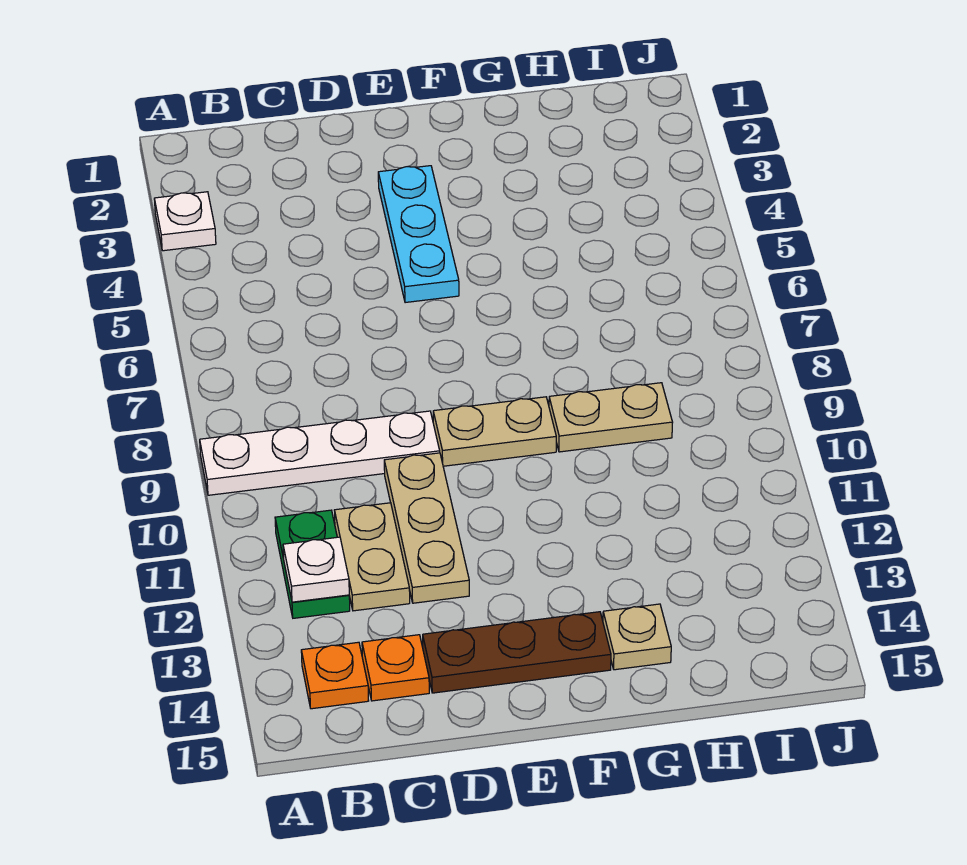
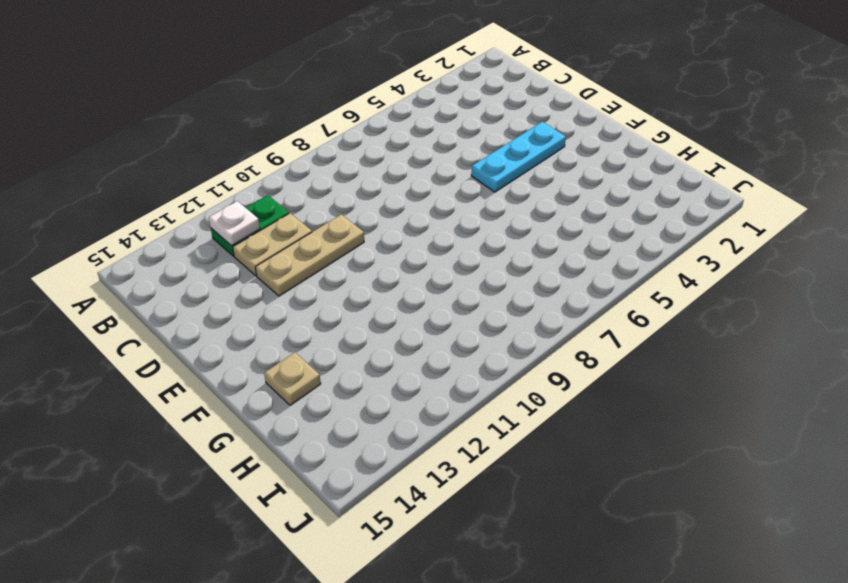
none -> white plate A3 level 1
none -> white plate A9:D9 level 1
none -> orange plate B14 level 1

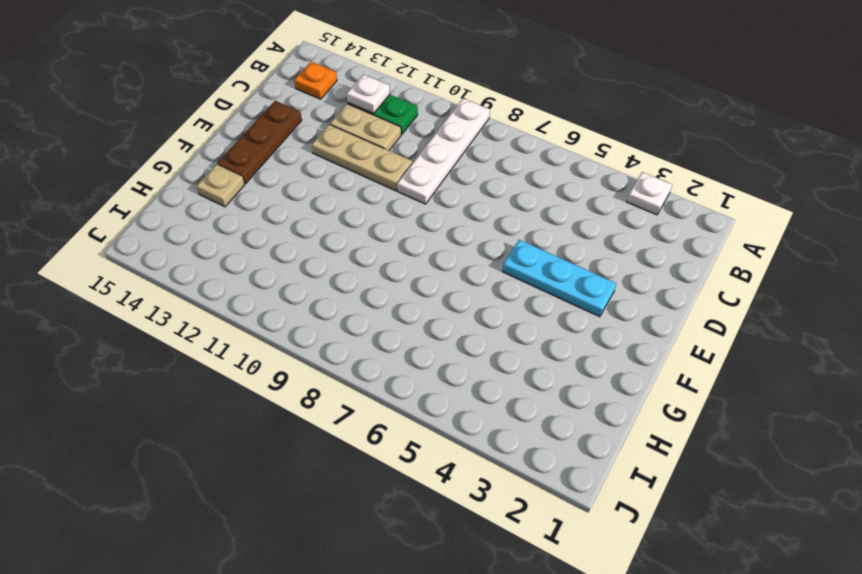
none -> orange plate C14 level 1
none -> tan plate E9:F9 level 1
none -> tan plate G9:H9 level 1

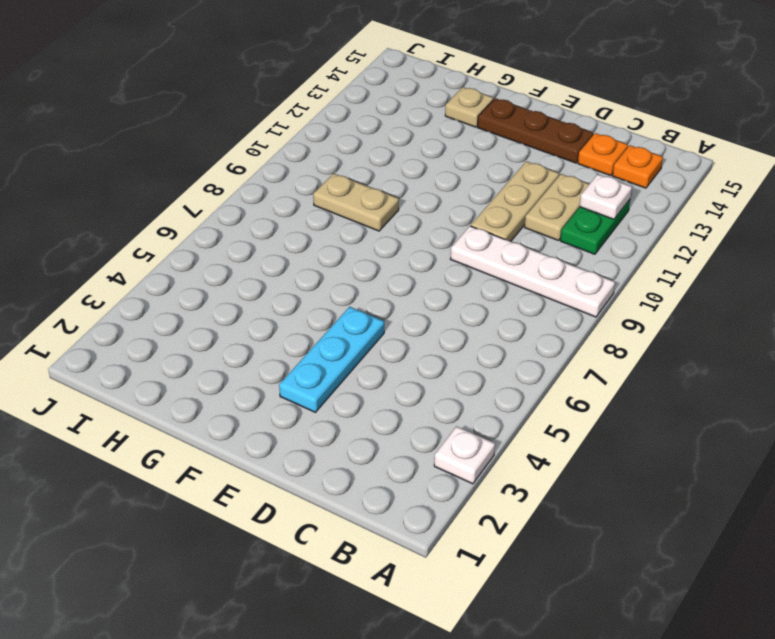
none -> tan plate E9:F9 level 1

